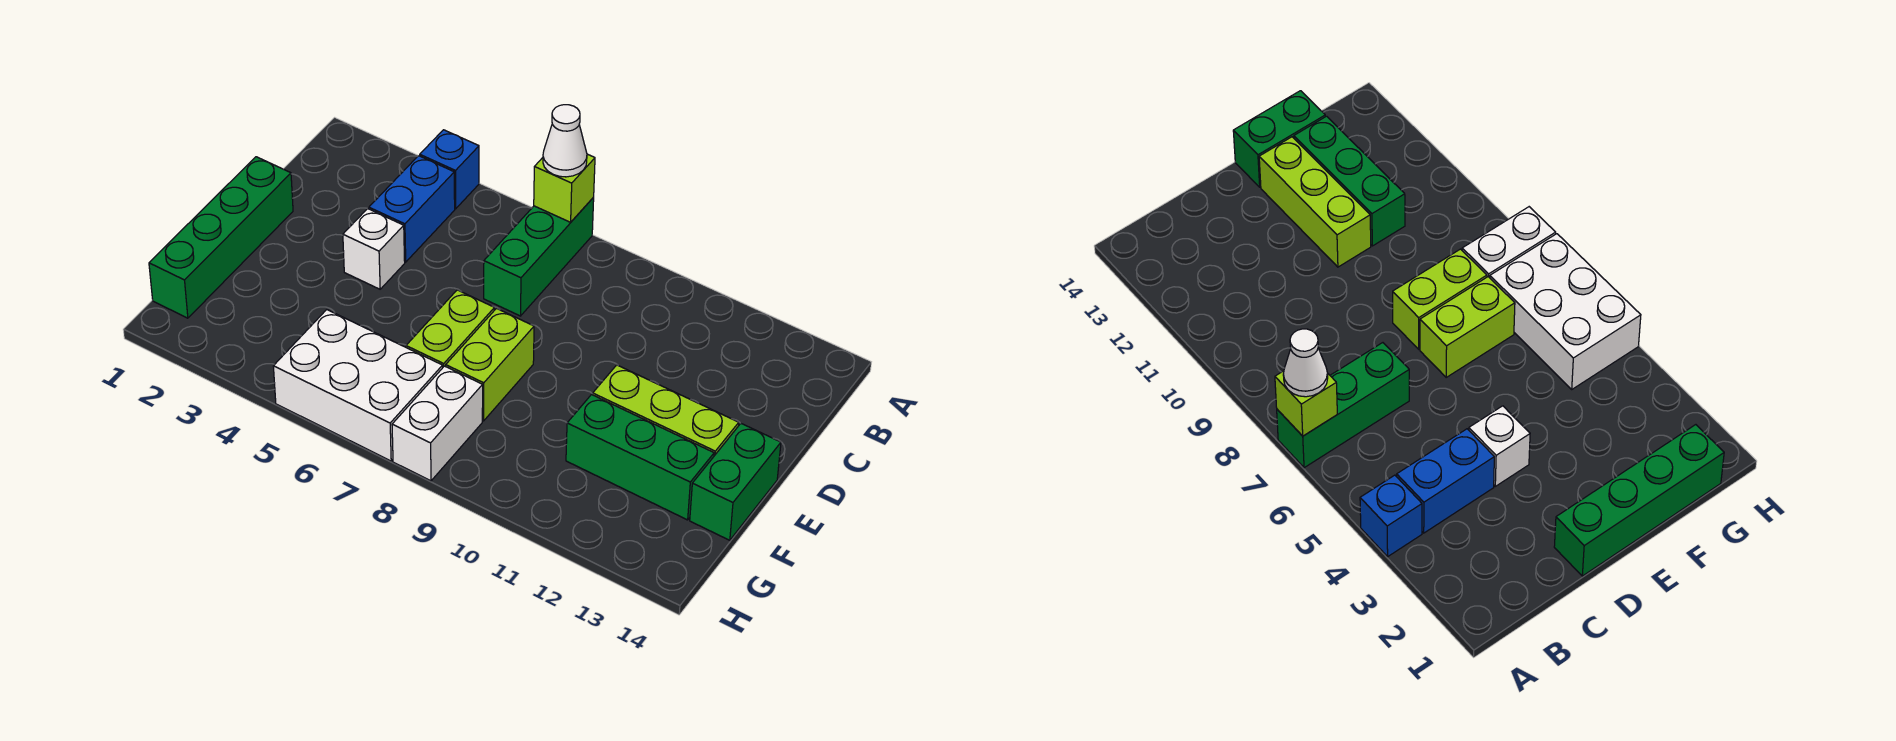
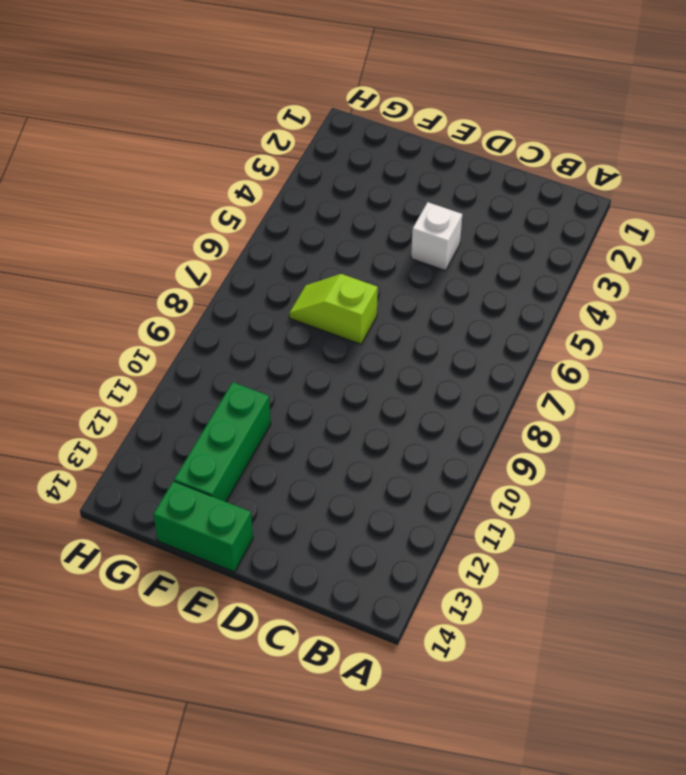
lime slope E7:F7 level 1 top E -> lime brick E7:F7 level 1
none -> blue brick A4 level 1
none -> green brick A7:C7 level 1
none -> blue brick B4:C4 level 1

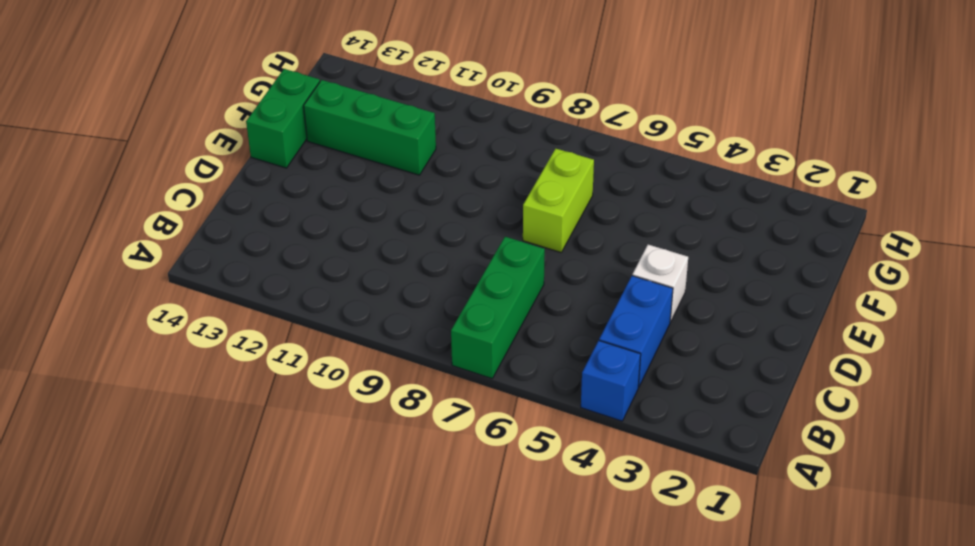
none -> green brick D1:G1 level 1
none -> lime brick E8:F8 level 1
none -> lime brick E11:E13 level 1

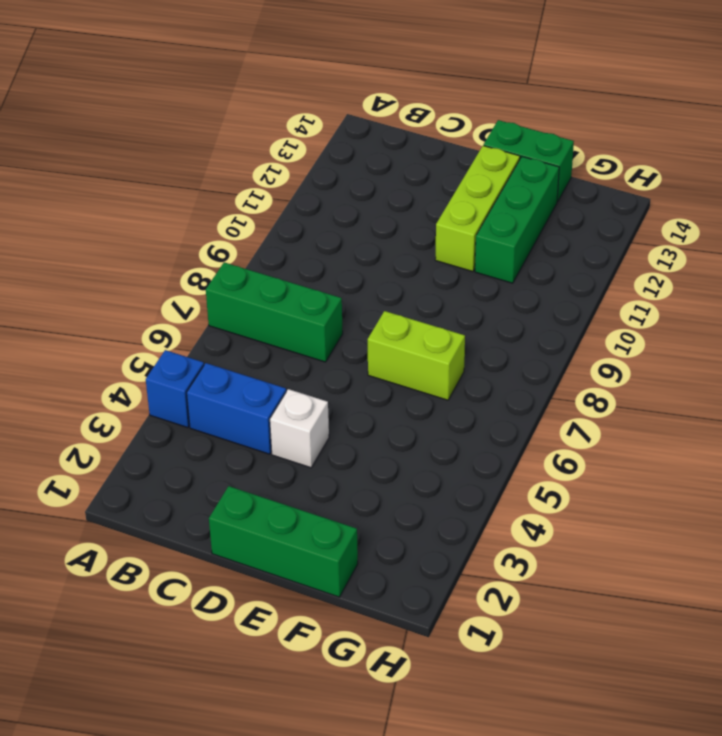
green brick D1:F1 level 1 -> green brick D1:G1 level 1
none -> lime brick E8:F8 level 1
none -> white brick G5:H7 level 1
none -> white brick G8:H8 level 1

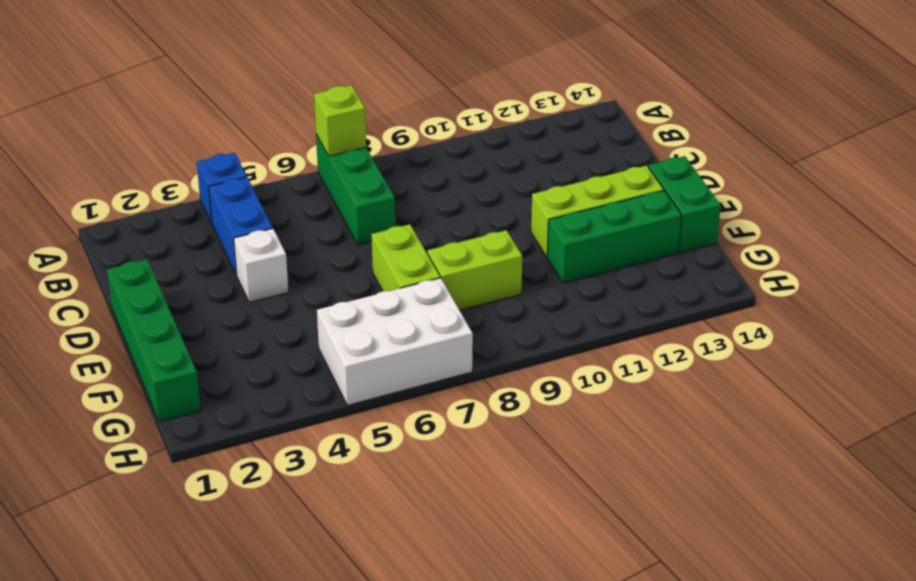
lime brick F8:F9 level 1 -> lime brick E8:F8 level 1
none -> white brick G8:H8 level 1
none -> white cone A7 level 3

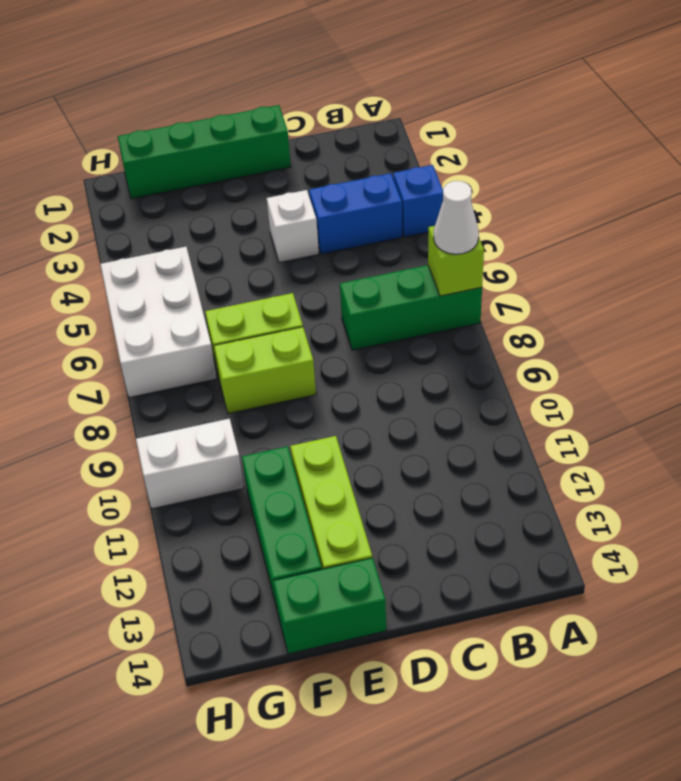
white brick G10:H10 level 1 -> white brick G8:H8 level 1

